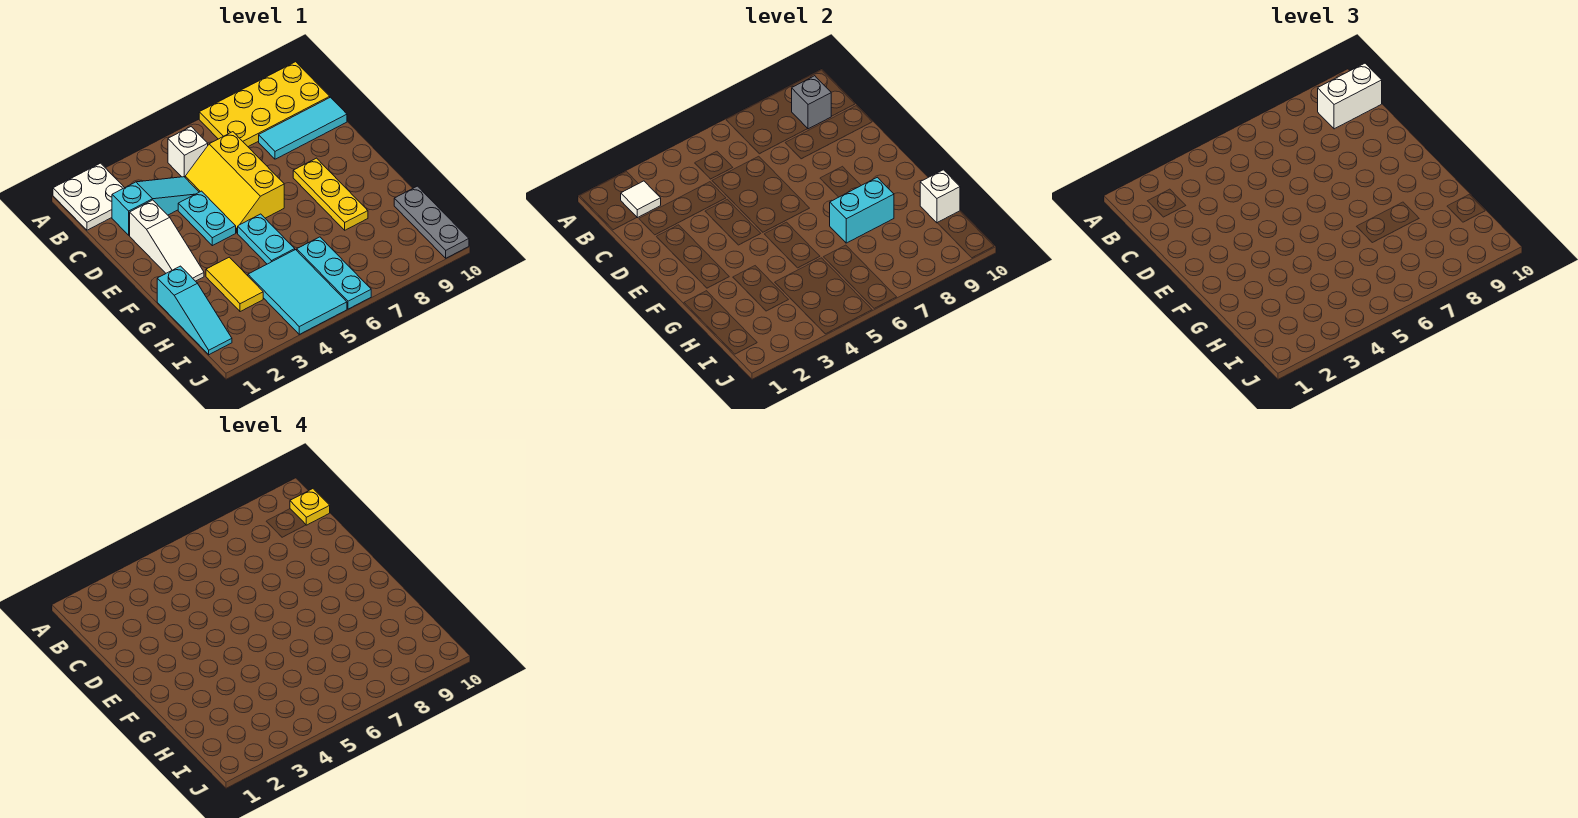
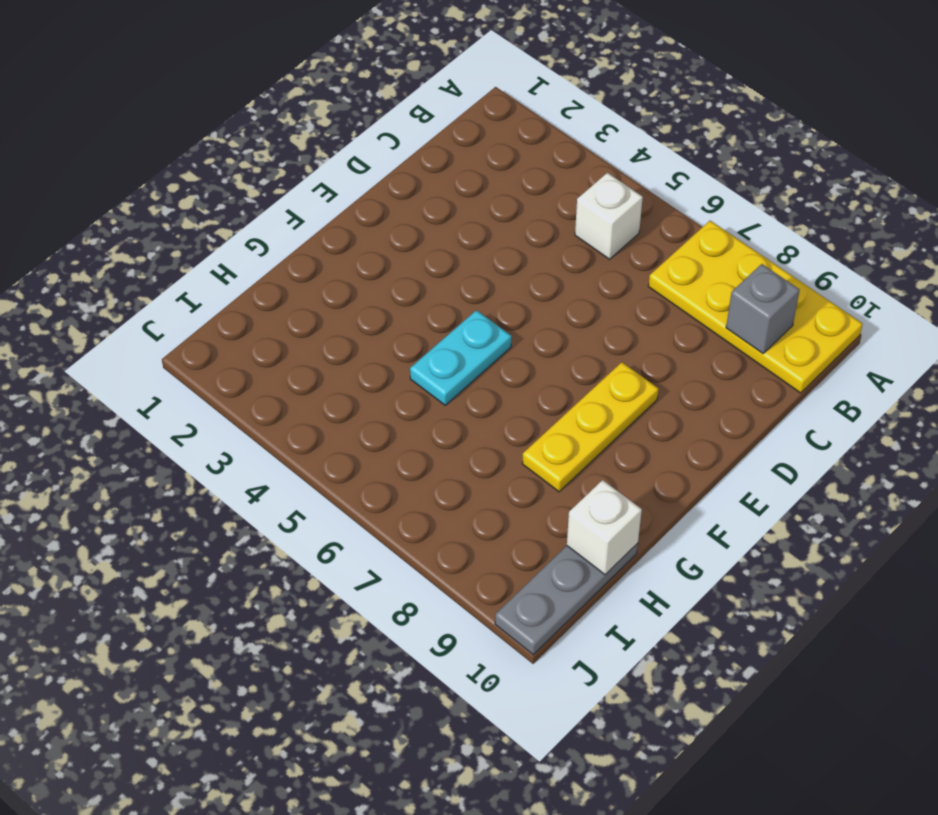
none -> white plate A1:B2 level 1
none -> cyan slope C2:C4 level 1 top 2
none -> yellow slope C5:E6 level 1 top 6

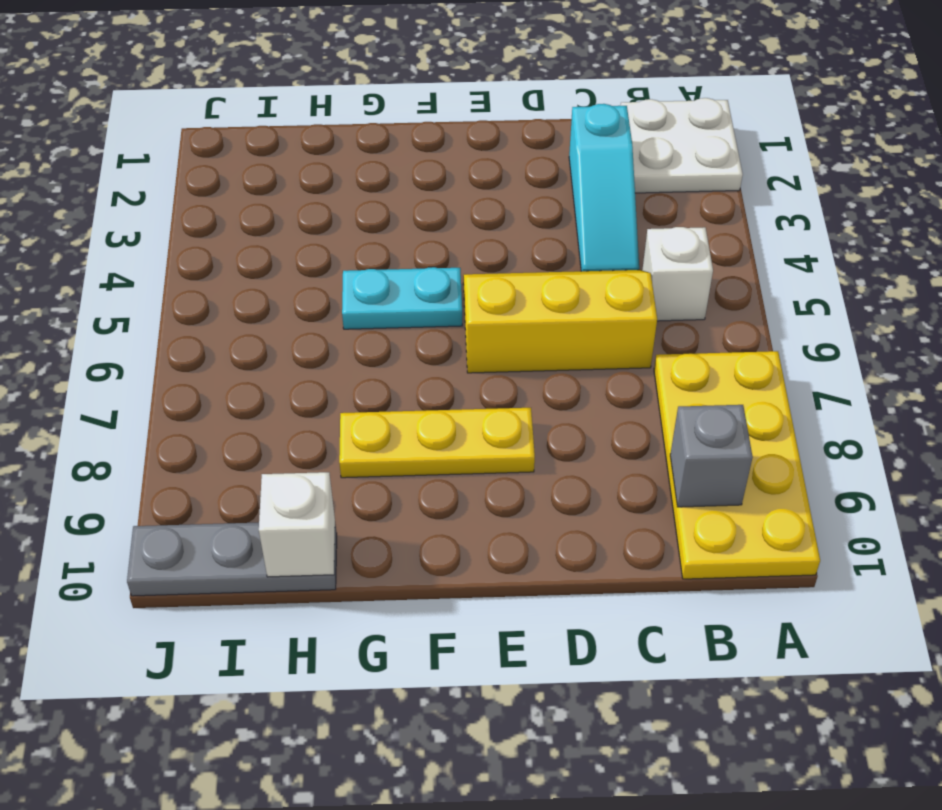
none -> cyan tile C8:C10 level 1
none -> white slope D2:F2 level 1 top D
none -> cyan plate D4:E4 level 1

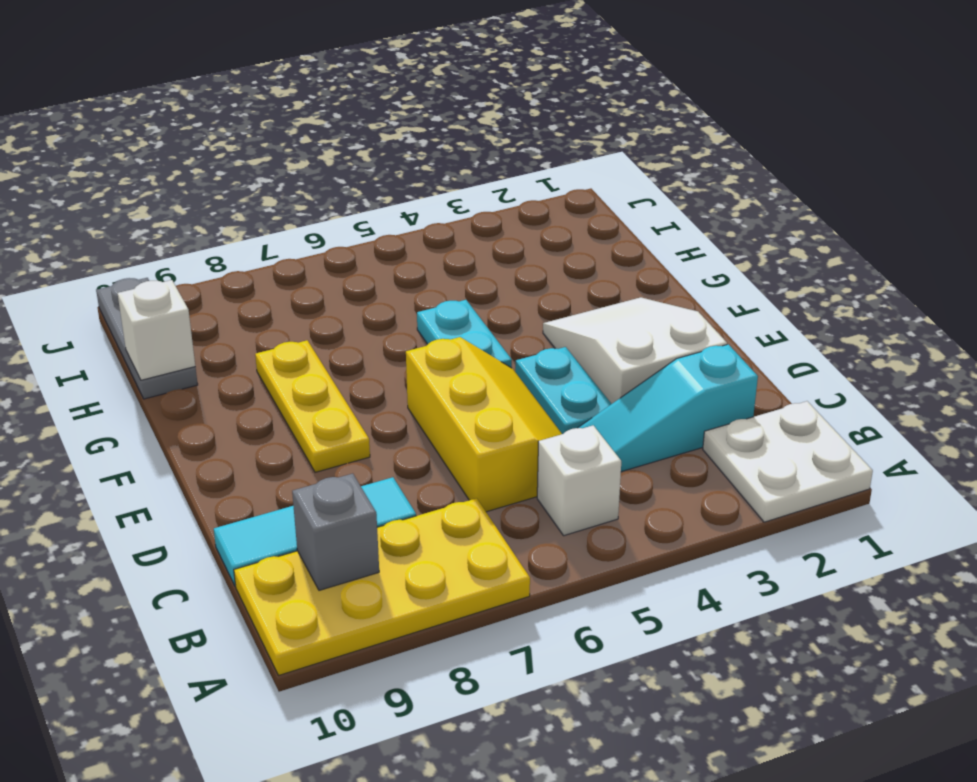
white slope D2:F3 level 1 top D -> white slope D2:F2 level 1 top D
none -> cyan slope G1:I1 level 1 top G
none -> yellow tile G3:H3 level 1
none -> cyan tile H4:J5 level 1

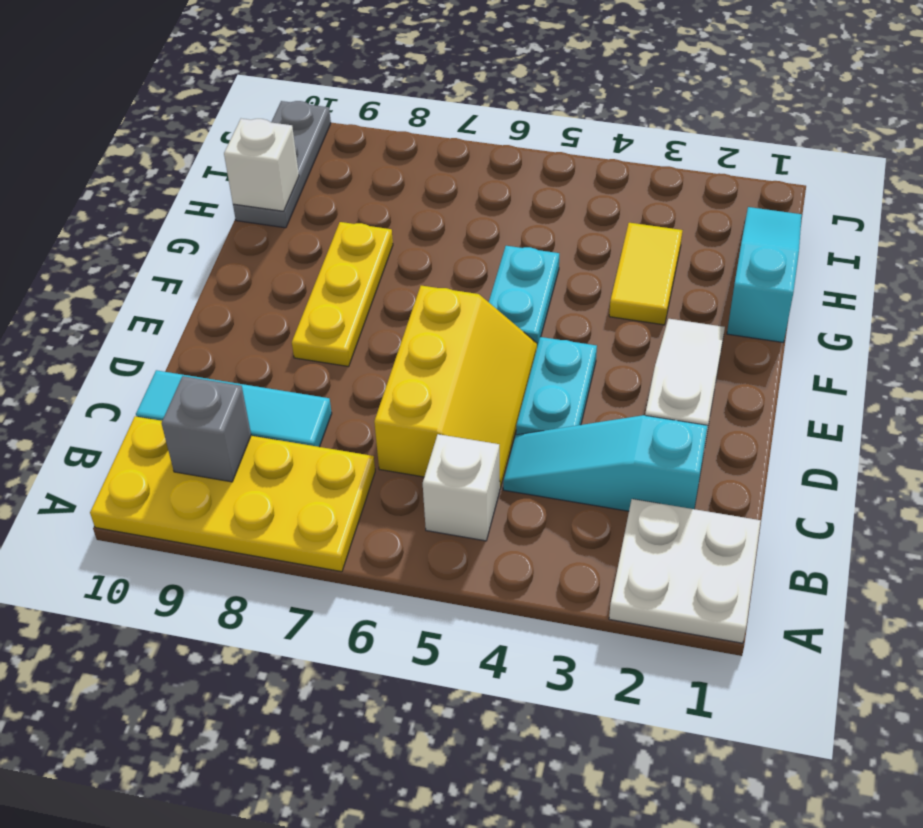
none -> cyan tile H4:J5 level 1
none -> cyan plate H6:J6 level 1
none -> white tile B2 level 2

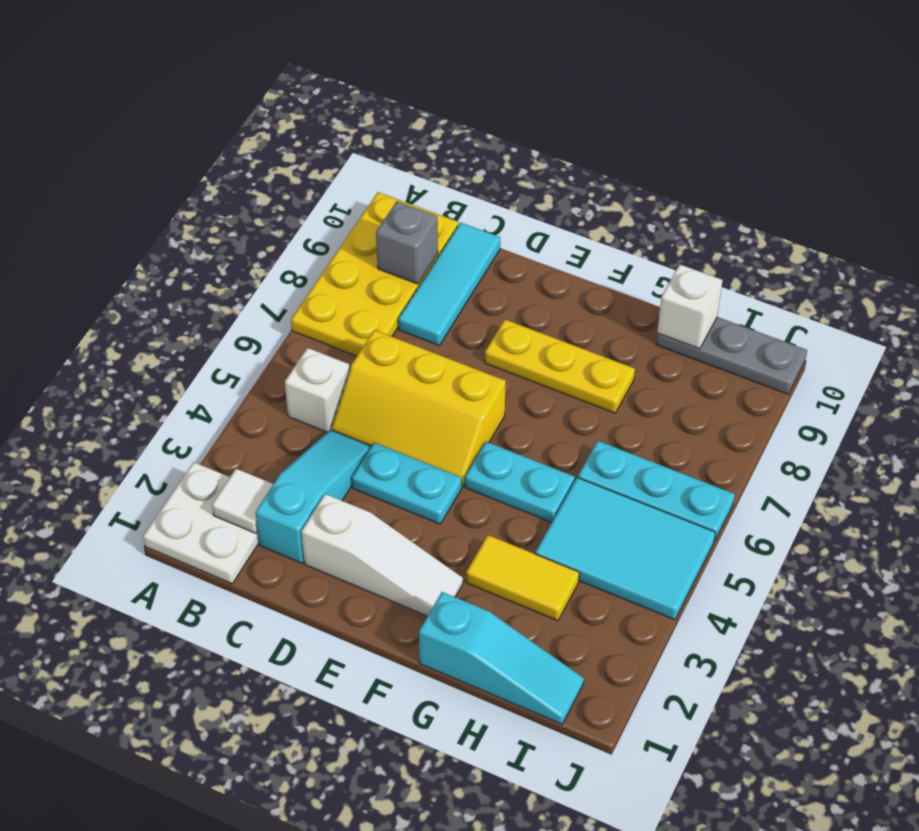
none -> cyan brick G7:G8 level 2
none -> white brick B9:B10 level 3
none -> yellow plate B10 level 4

